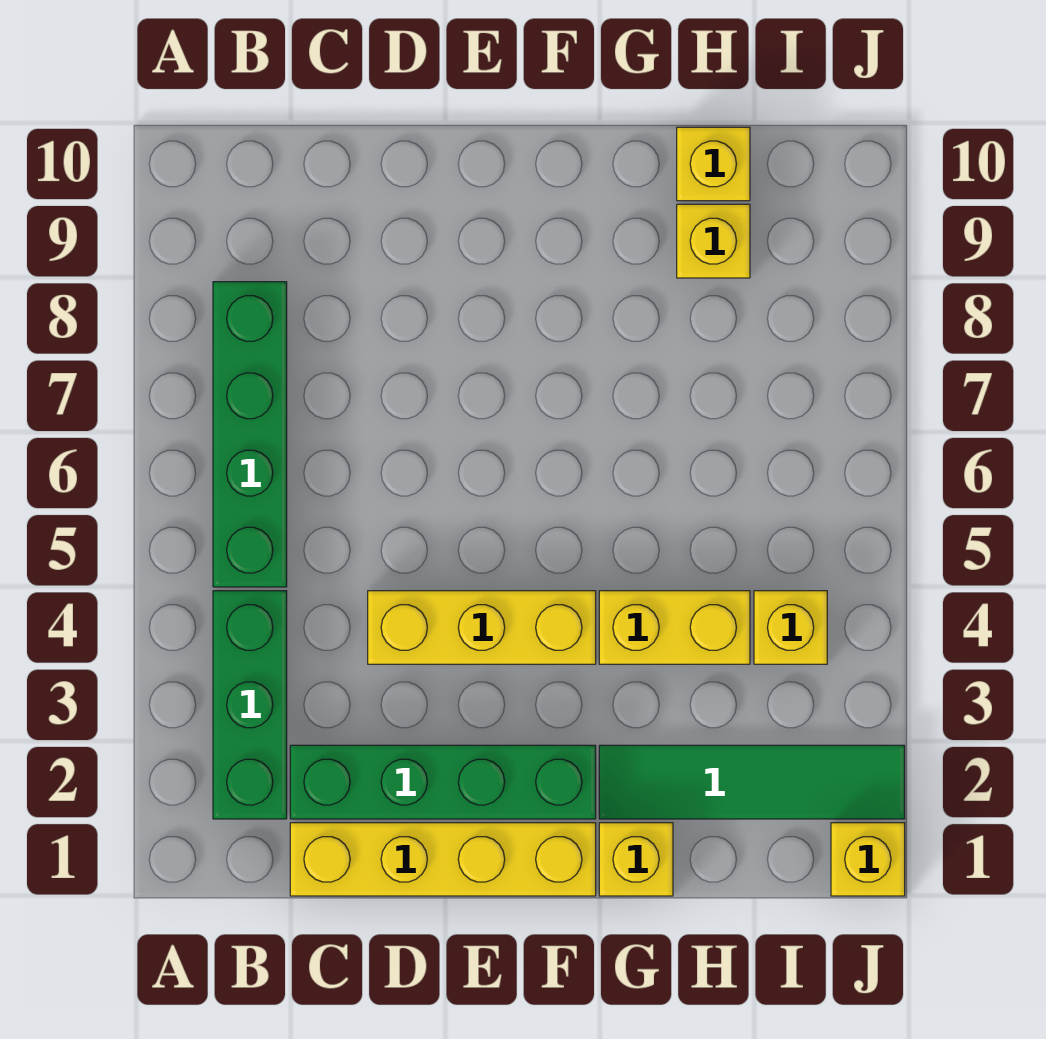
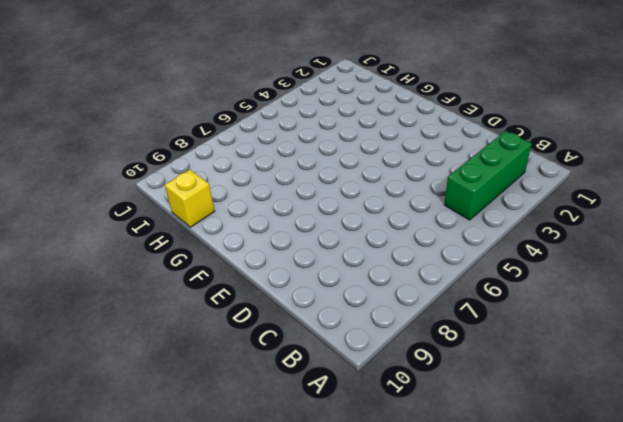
none -> green brick B5:B8 level 1
none -> yellow brick C1:F1 level 1
none -> green brick C2:F2 level 1

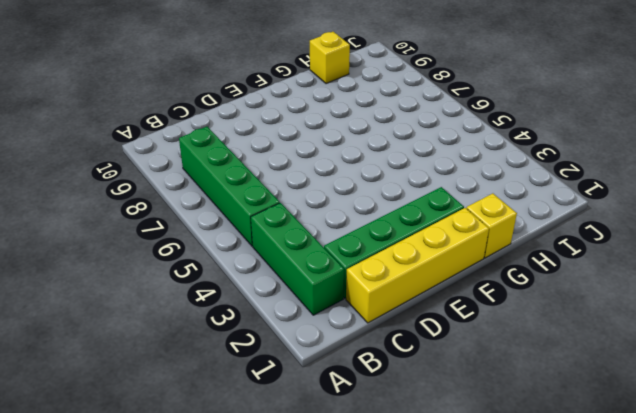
none -> yellow brick D4:F4 level 1
none -> green tile G2:J2 level 1
none -> yellow brick G4:H4 level 1

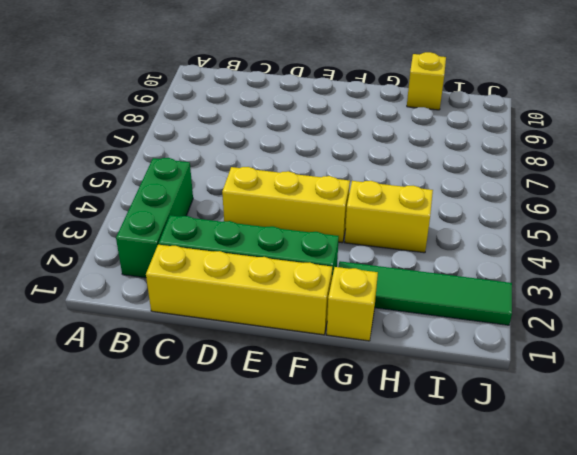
none -> green brick B5:B8 level 1
none -> yellow brick H9 level 1
none -> yellow brick I4 level 1

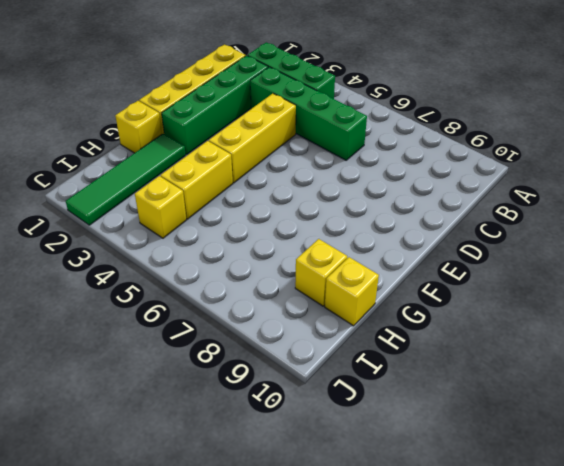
green brick C3:C6 level 1 -> green brick B5:B8 level 1
none -> yellow brick J1 level 1

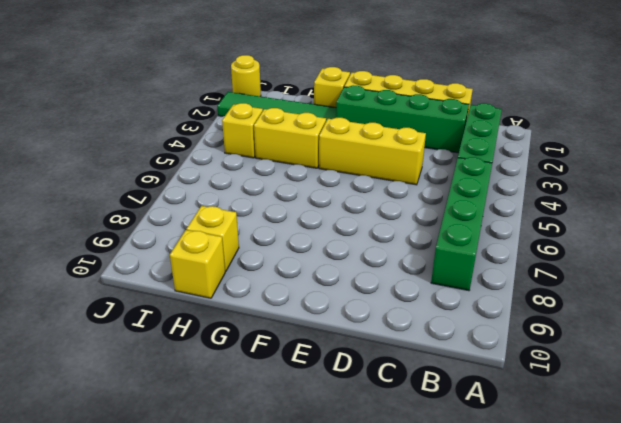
yellow round brick J1 level 1 -> yellow brick J1 level 1

